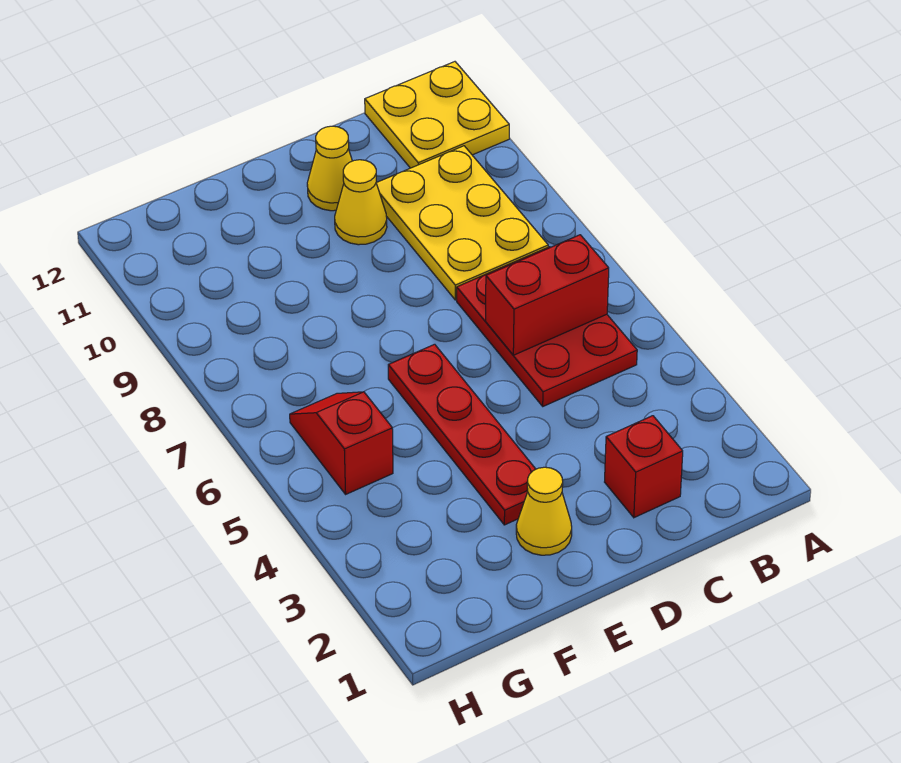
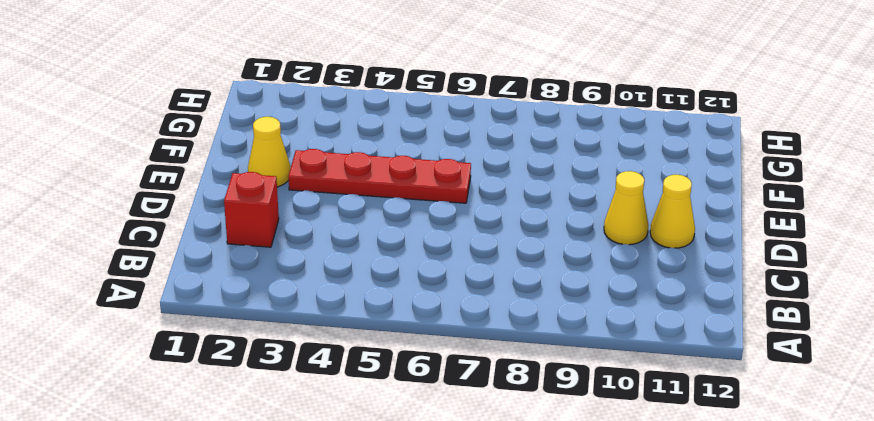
none -> yellow plate A11:B12 level 1
none -> red plate B5:C7 level 1

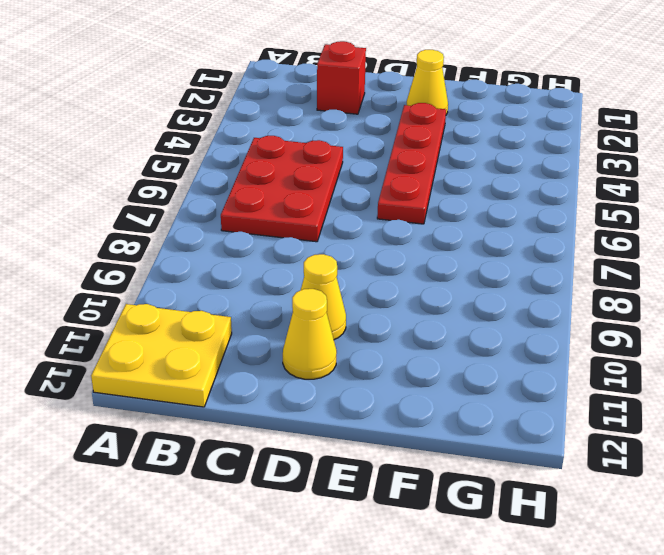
none -> yellow plate B8:C10 level 1
none -> red slope G5:G6 level 1 top 5

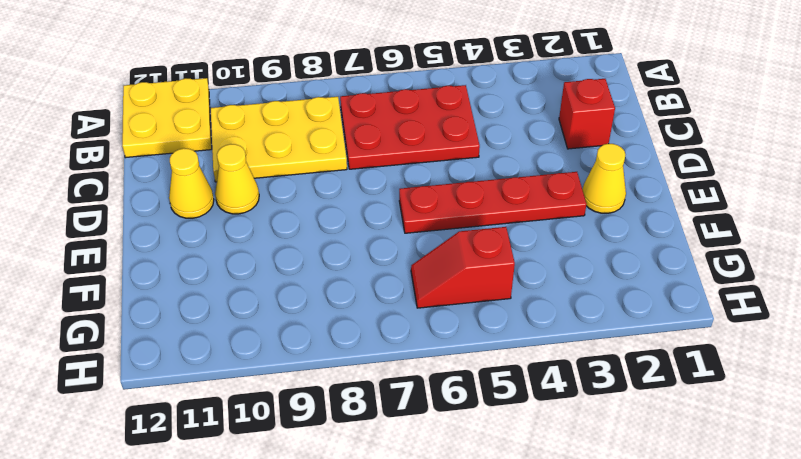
none -> red brick B6:C6 level 2

